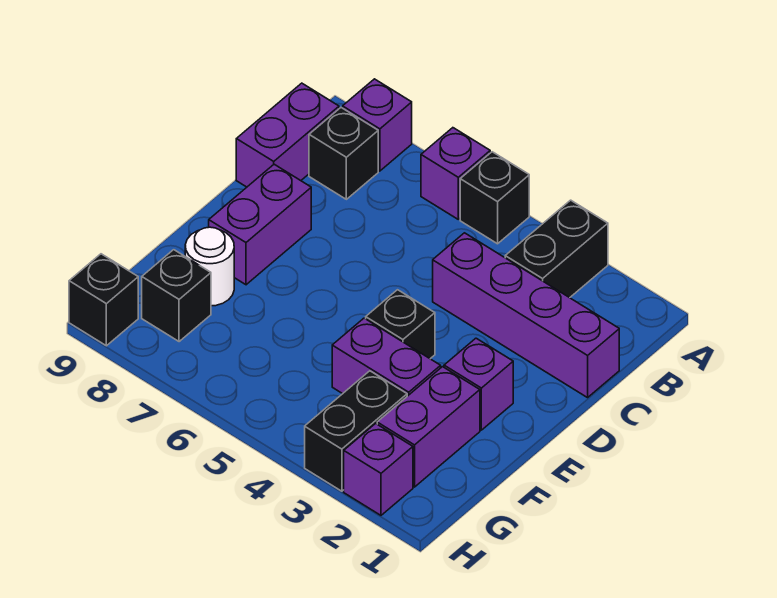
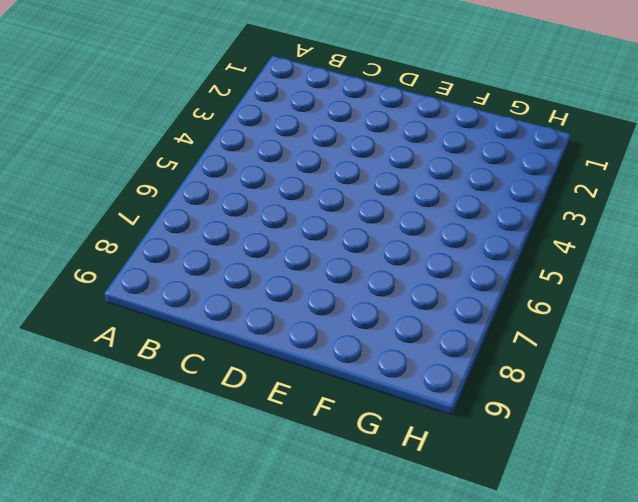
none -> black brick A3:B3 level 1
none -> black brick A5 level 1
none -> purple brick A6 level 1

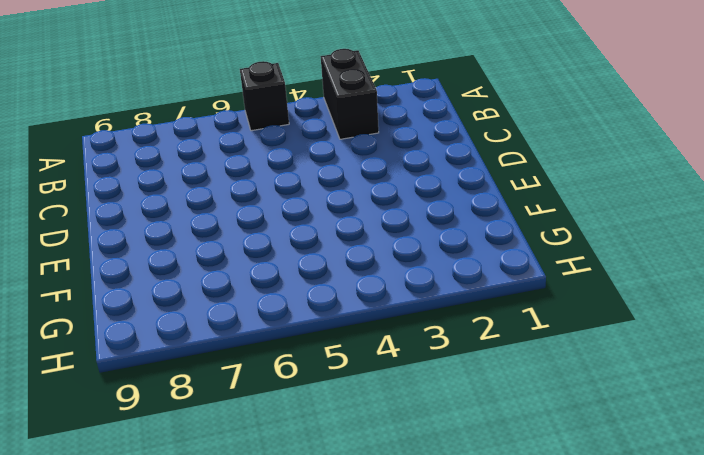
none -> purple brick A6 level 1
none -> purple brick A8 level 1
none -> black brick B8 level 1

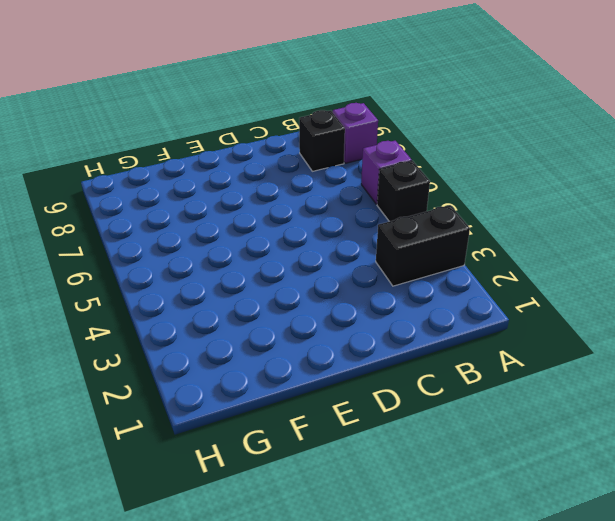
none -> purple brick B9:C9 level 1
none -> purple brick C1:C4 level 1
none -> purple brick D8:E8 level 1

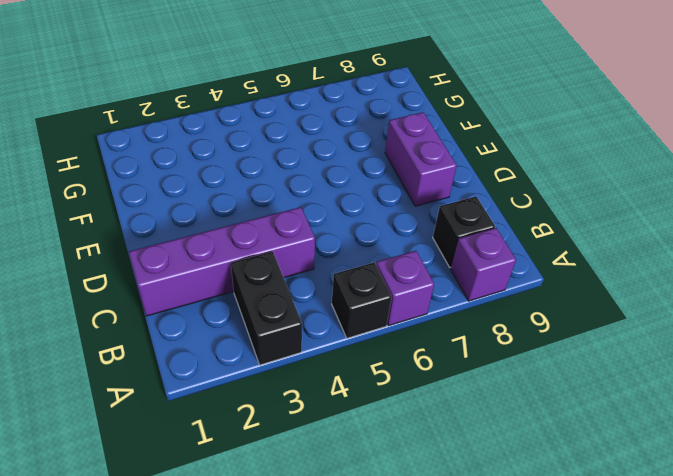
none -> purple brick B9:C9 level 1
none -> purple brick E2 level 1
none -> black brick E4 level 1

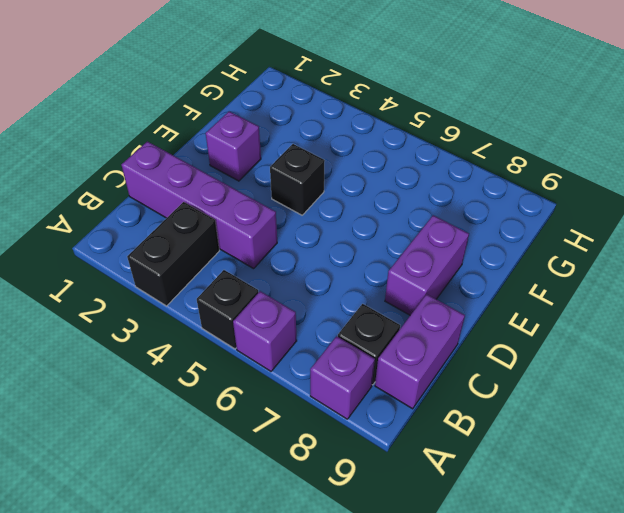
none -> purple brick F2:G2 level 1
none -> purple brick F3:F4 level 1
none -> white round brick F8 level 1

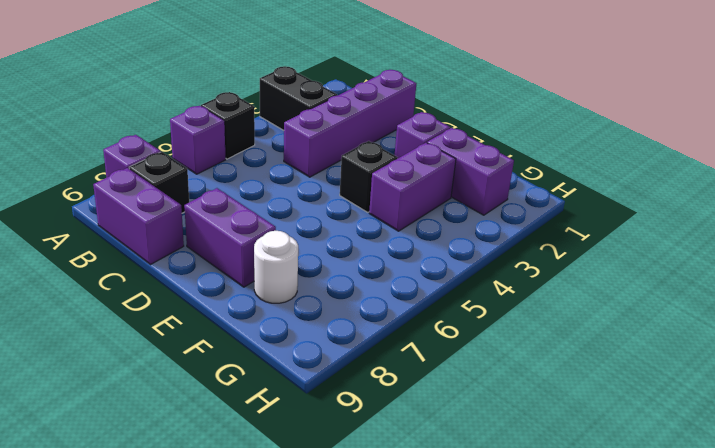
none -> black brick G3:H3 level 1
none -> black brick G8 level 1
none -> purple brick H2 level 1

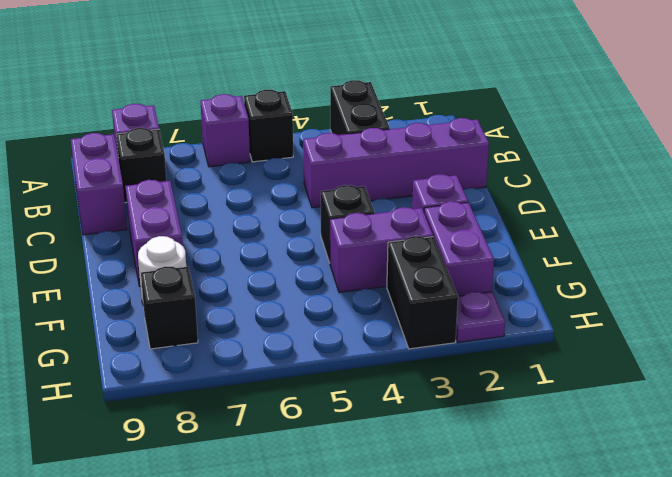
purple plate H2 level 1 -> purple brick H2 level 1
none -> black brick H9 level 1

